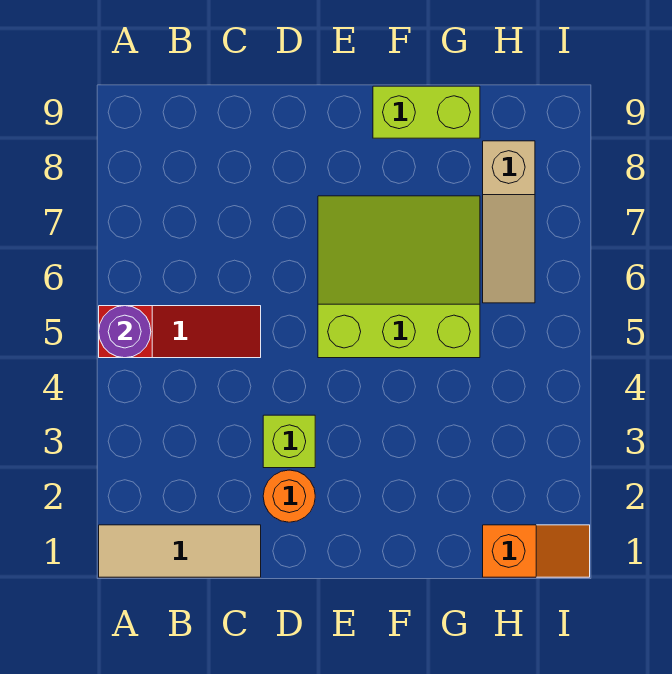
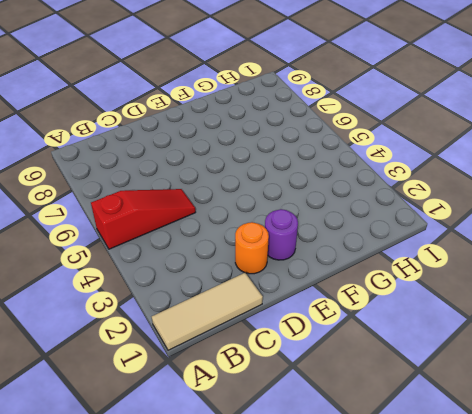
purple round brick E2 level 1 -> purple round brick A5 level 2
none -> lime brick D3 level 1
none -> lime slope E5:G7 level 1 top 5

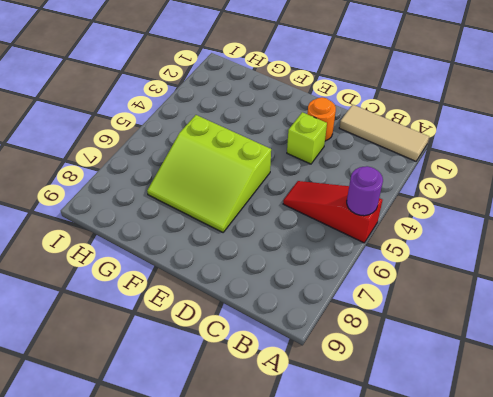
none -> lime brick F9:G9 level 1
none -> orange slope H1:I1 level 1 top H

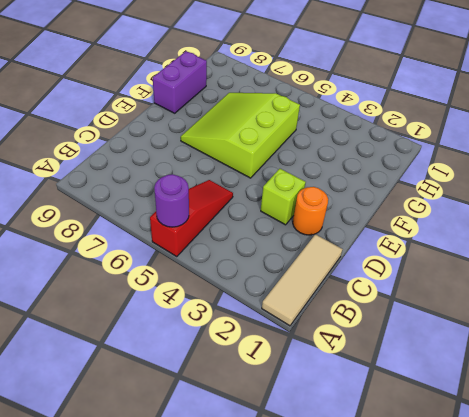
purple brick F9:G9 level 1 -> lime brick F9:G9 level 1
none -> orange slope H1:I1 level 1 top H
none -> tan slope H6:H8 level 1 top 8

